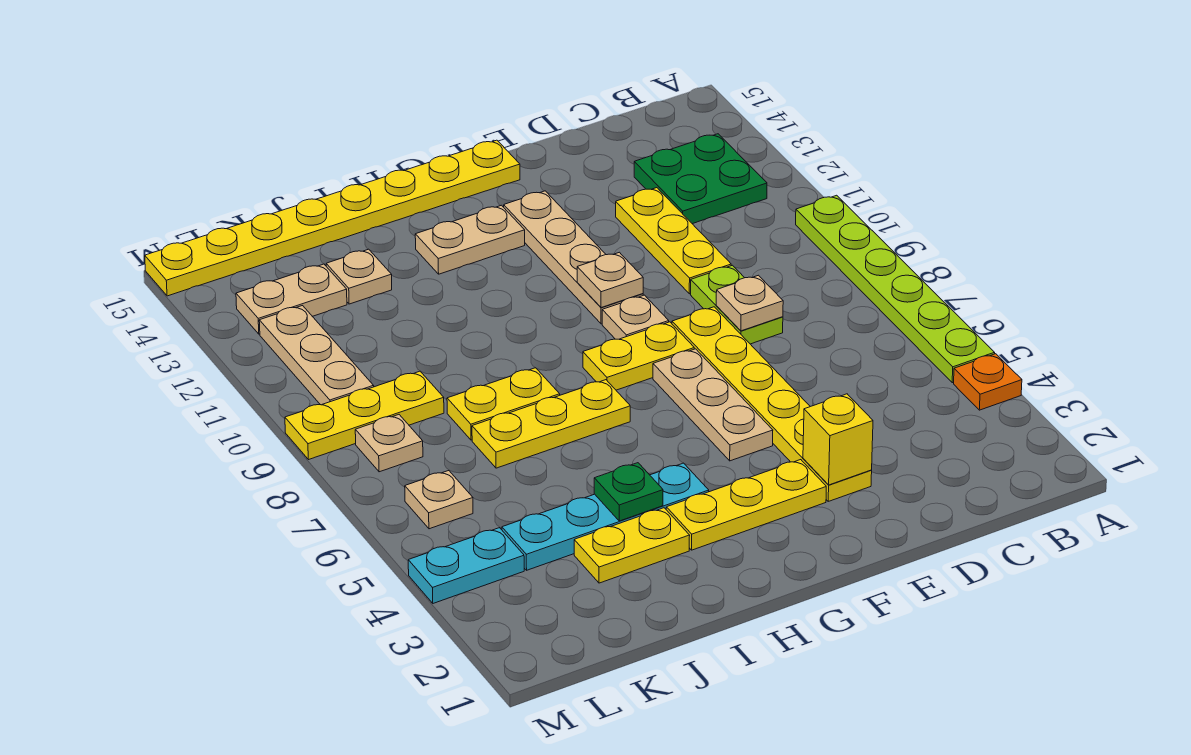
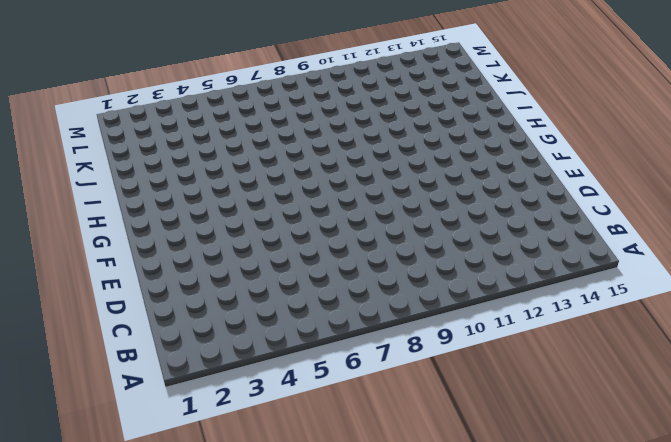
none -> orange plate A4 level 1
none -> lime plate A5:A10 level 1
none -> green plate B12:C13 level 1

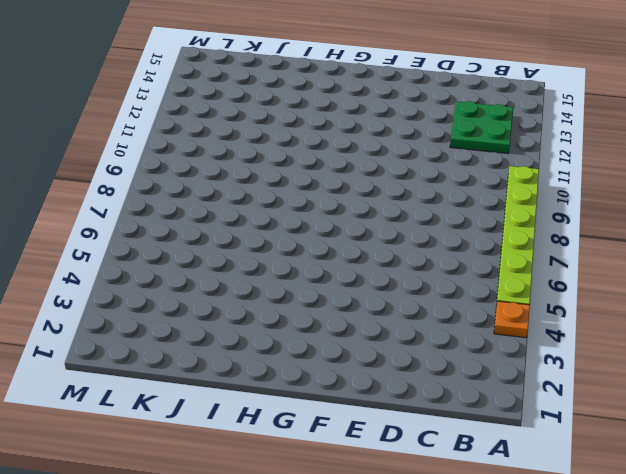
none -> lime plate D8:D9 level 1
none -> yellow plate D10:D12 level 1
none -> yellow plate E3:E8 level 1

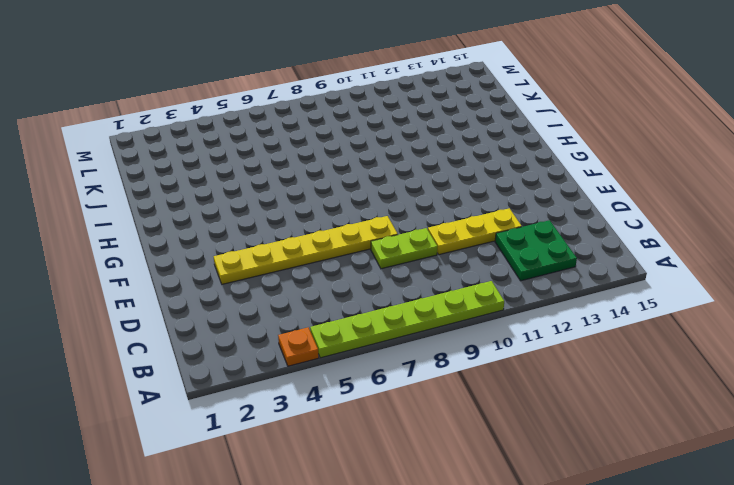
none -> yellow plate F3:H3 level 1
none -> tan plate F5:F7 level 1
none -> yellow plate F8:G8 level 1

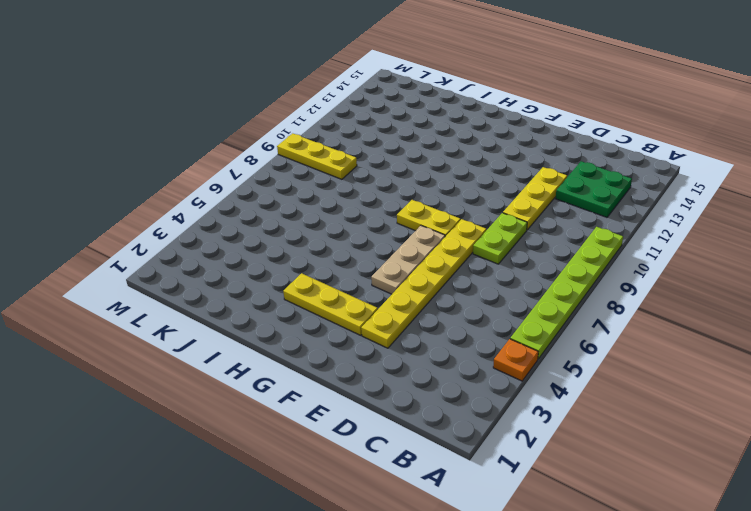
none -> tan plate F9 level 1
none -> tan plate F10:F13 level 1
none -> yellow plate F15:M15 level 1

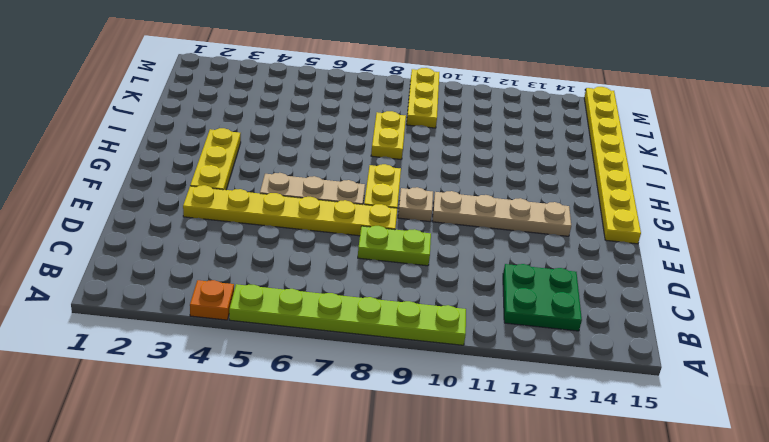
none -> yellow plate D10:D12 level 1
none -> tan plate G13:H13 level 1
none -> cyan plate H4:K4 level 1

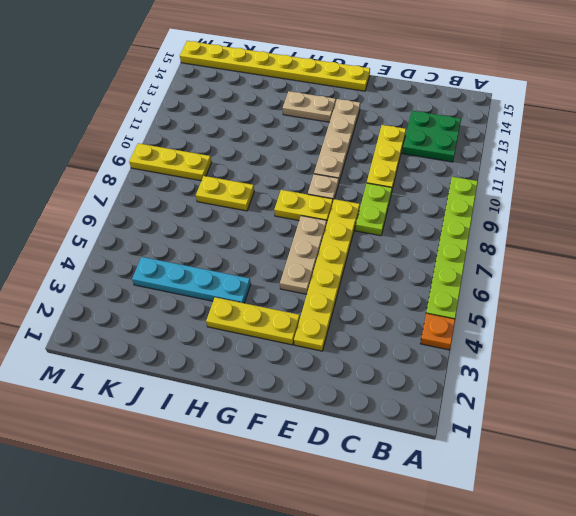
none -> yellow plate H7:J7 level 1
none -> yellow plate I3:J3 level 1
none -> tan plate J13 level 1

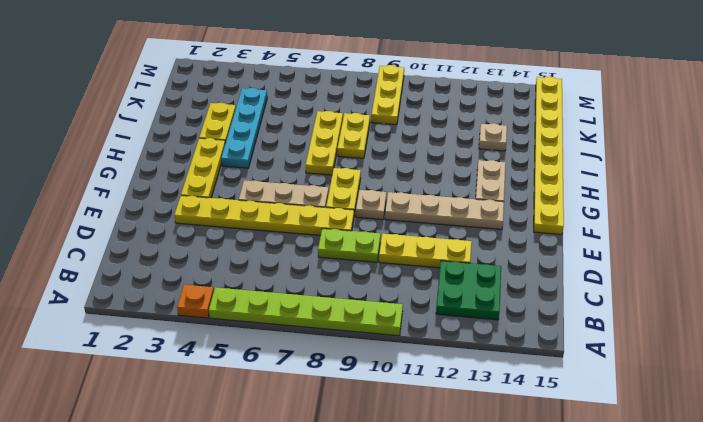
none -> tan plate K13:L13 level 1
none -> cyan plate L4:M4 level 1
none -> tan plate L6 level 1

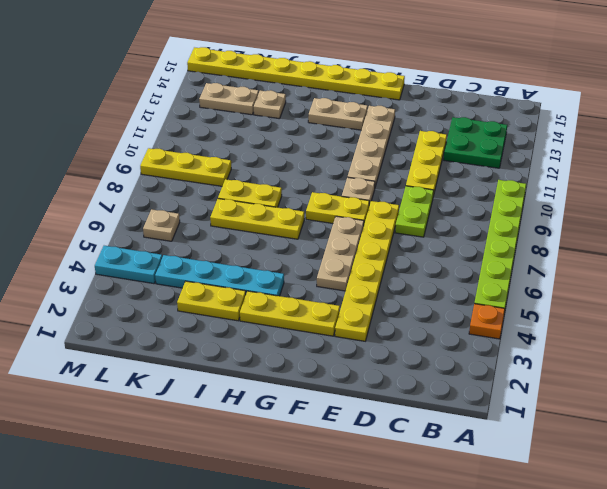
none -> tan plate L8 level 1
none -> tan plate L10:L12 level 1
none -> tan plate D8 level 2

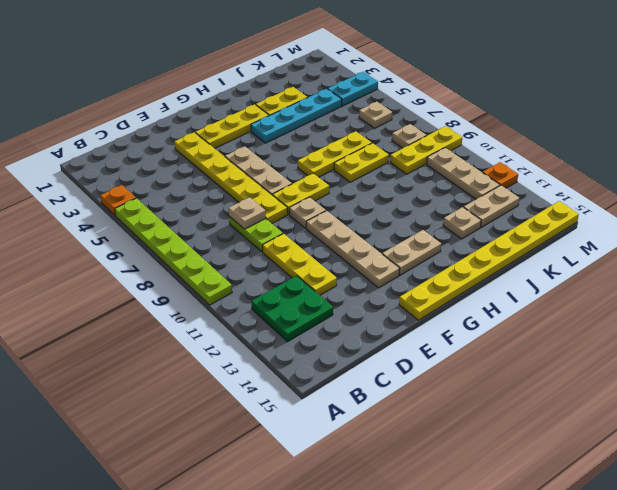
orange plate M12 level 1 -> none
none -> yellow brick E3 level 2
none -> tan plate F10 level 2
none -> green plate I4 level 2

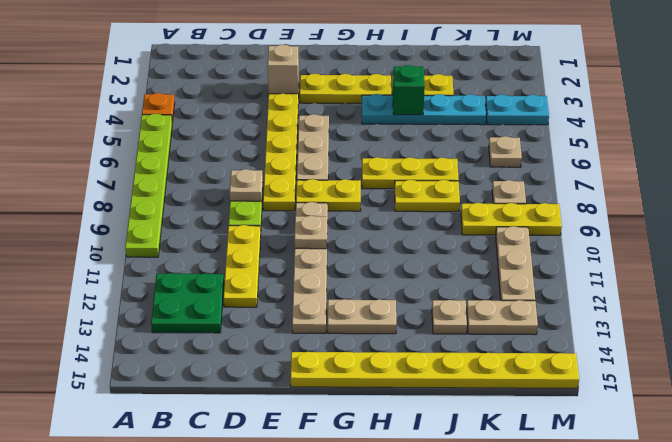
tan brick E3 level 2 -> yellow brick E3 level 2
green brick I4 level 2 -> green plate I4 level 2

